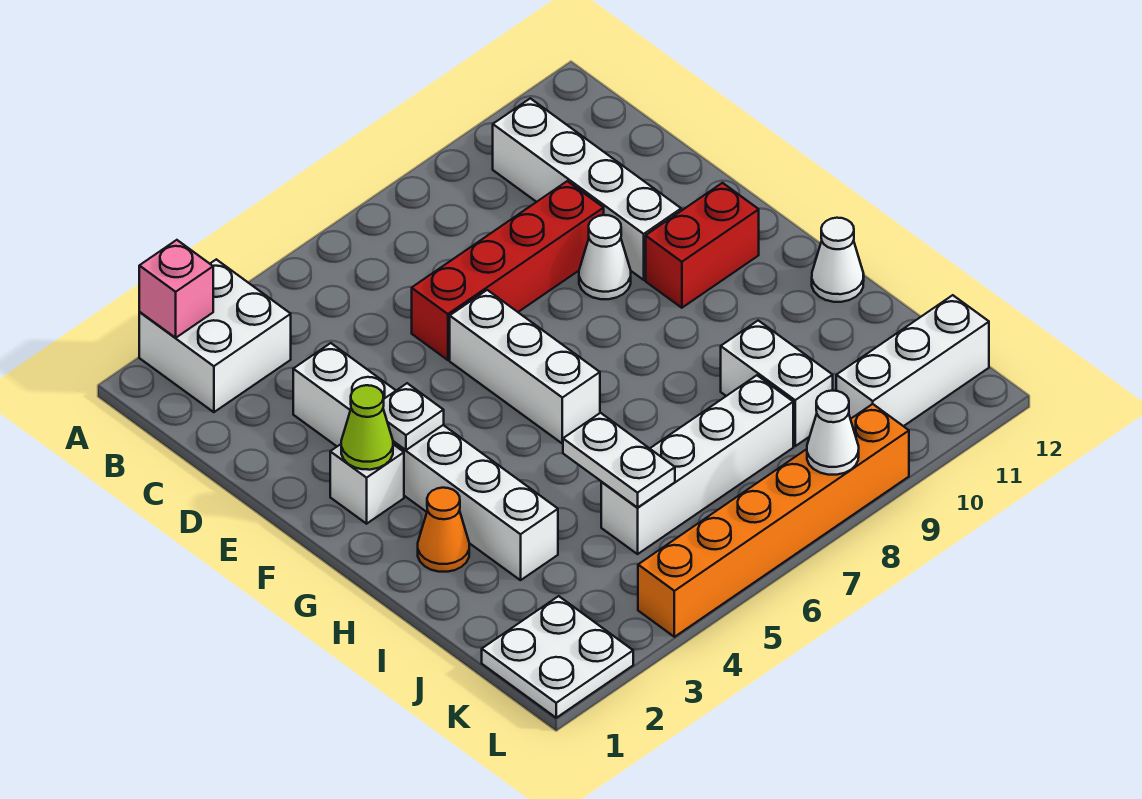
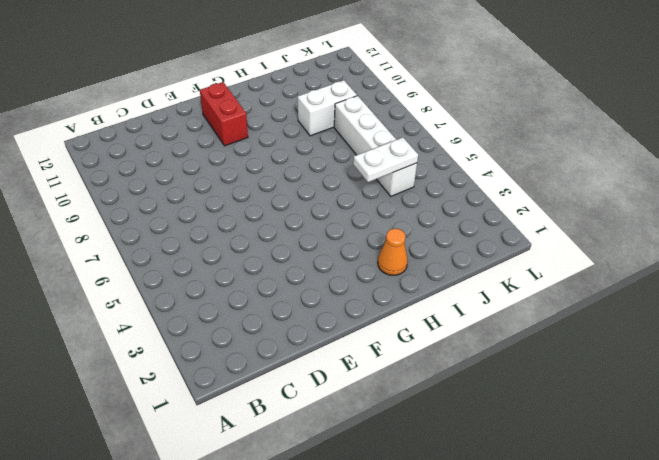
none -> white brick A2:B3 level 1
none -> white brick B10:E10 level 1
none -> white brick D3:I3 level 1

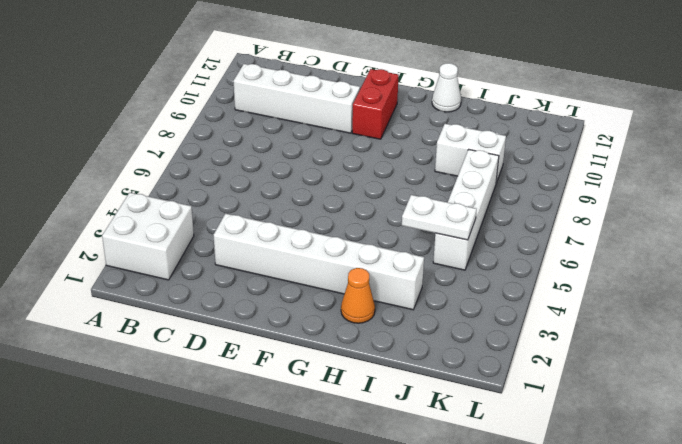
none -> red brick D6:D9 level 1
none -> white brick E6:G6 level 1
none -> white cone E9 level 1

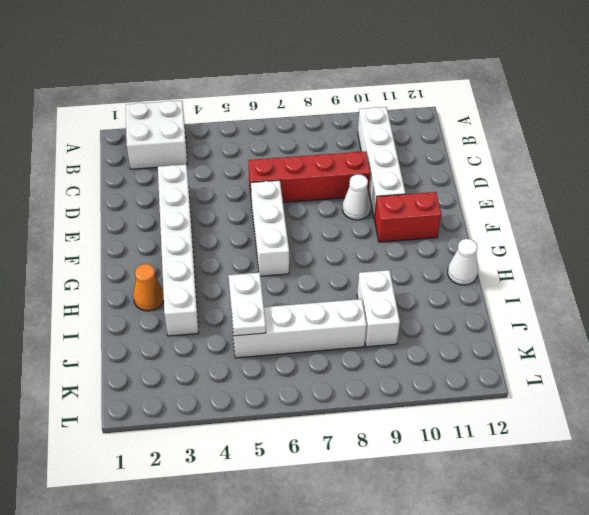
none -> white brick F2 level 1
none -> white plate K1:L2 level 1
none -> white brick K10:K12 level 1

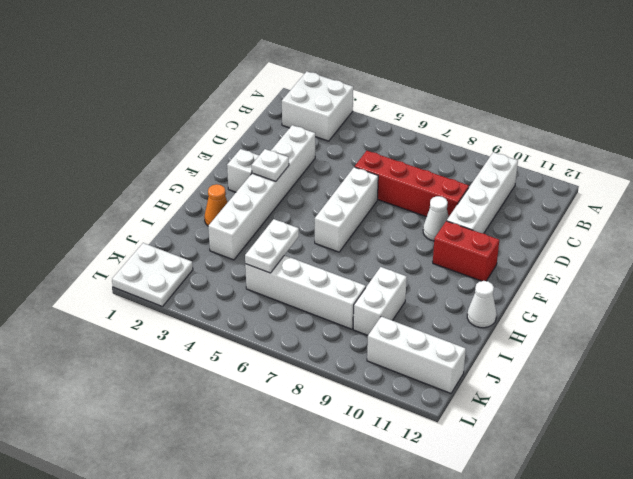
none -> orange brick L4:L9 level 1
none -> pink brick A2 level 2
none -> lime cone F2 level 2

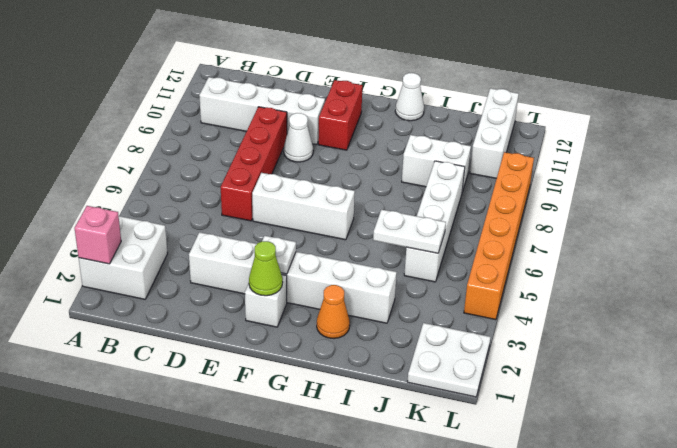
none -> white cone L8 level 2

